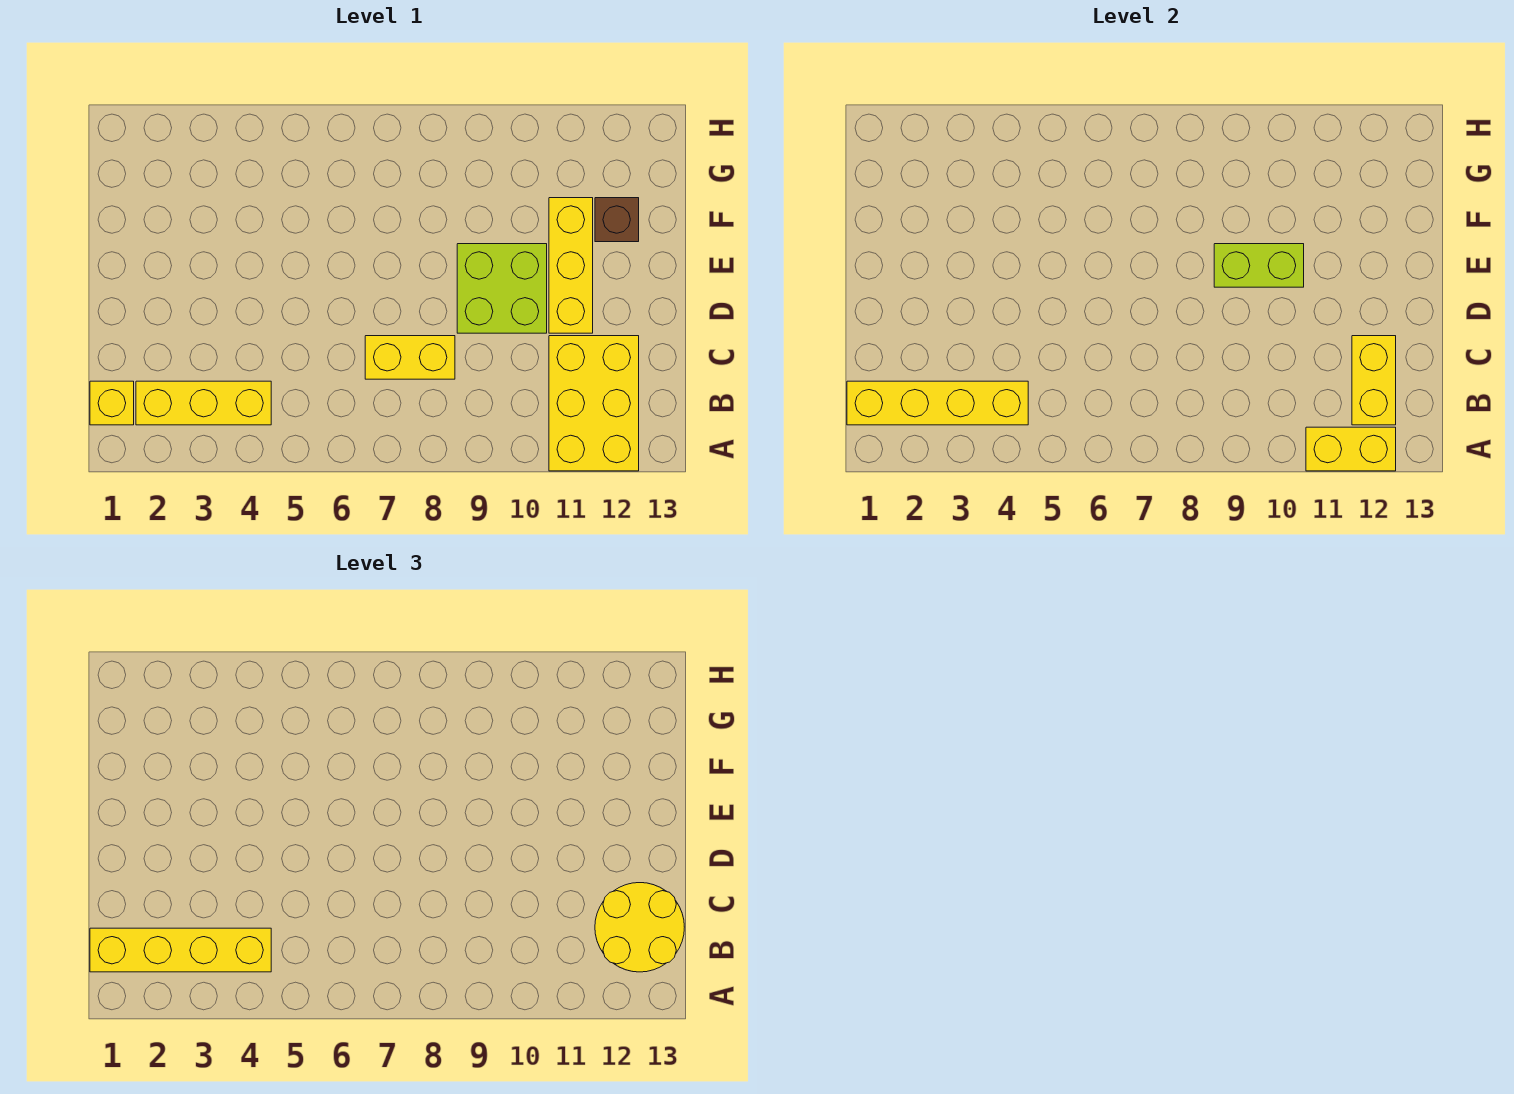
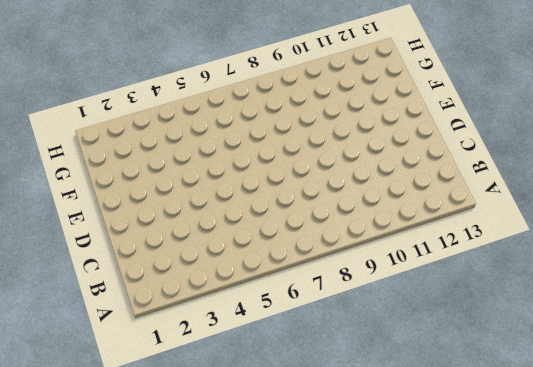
none -> yellow brick A11:C12 level 1
none -> yellow brick B1 level 1
none -> yellow brick B2:B4 level 1

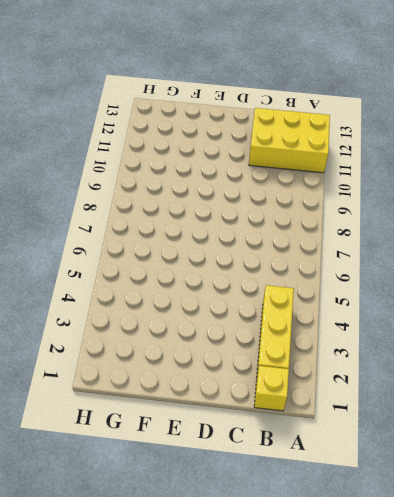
none -> yellow brick C7:C8 level 1
none -> lime brick D9:E10 level 1
none -> yellow brick D11:F11 level 1

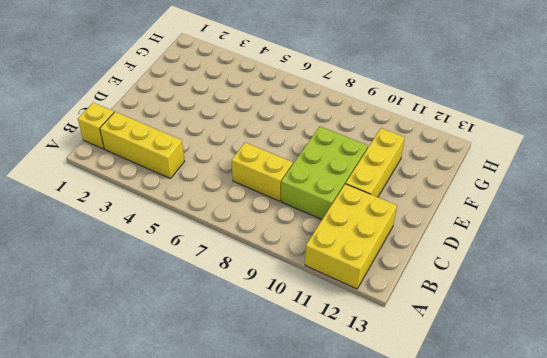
lime brick C9:E10 level 1 -> lime brick D9:E10 level 1
none -> brown brick F12 level 1
none -> yellow brick A11:A12 level 2
none -> yellow brick B1:B4 level 2

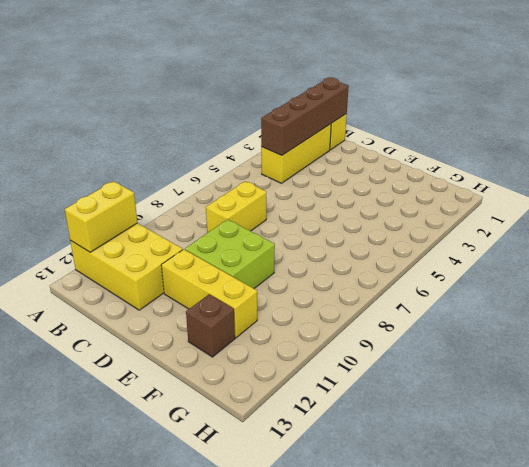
brown brick B1:B4 level 2 -> yellow brick B1:B4 level 2
none -> yellow brick B12:C12 level 2
none -> lime brick E9:E10 level 2
none -> yellow brick B1:B4 level 3

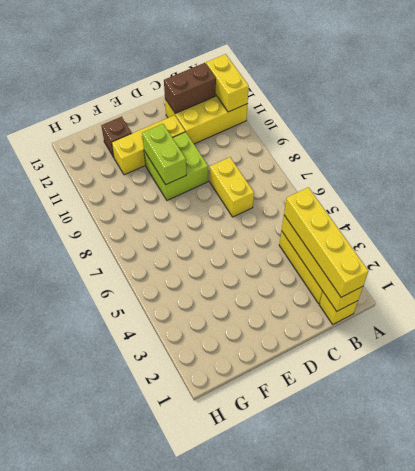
brown brick B12:C12 level 2 -> yellow brick B12:C12 level 2
none -> yellow round brick B12:C13 level 3

